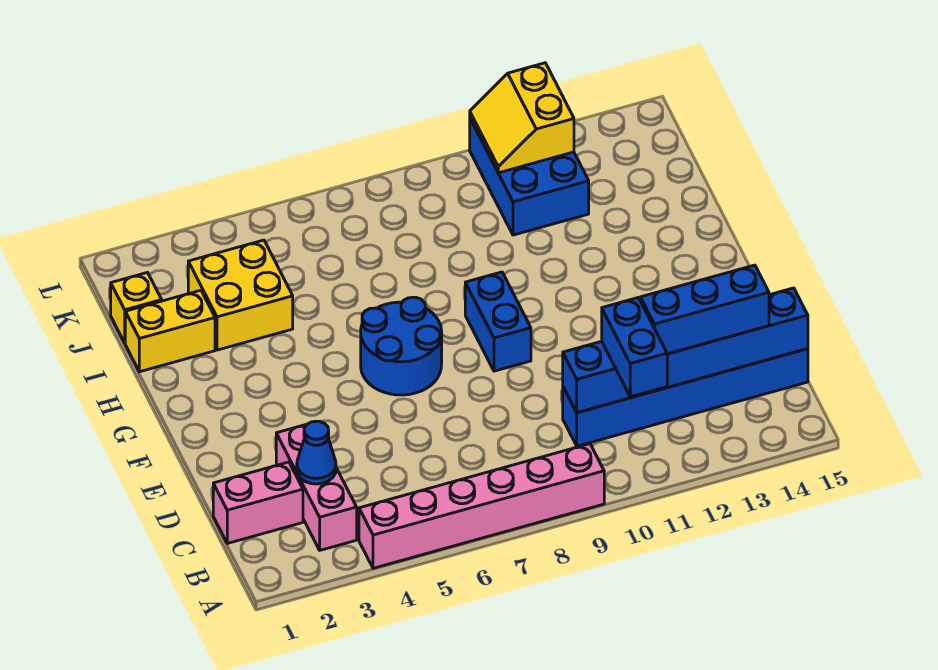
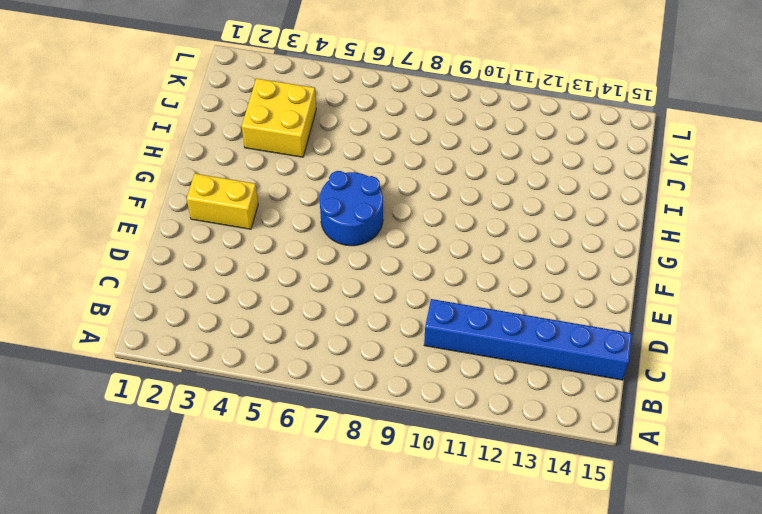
yellow brick F2:F3 level 1 -> yellow brick I1:I2 level 1
none -> pink brick A4:A9 level 1
none -> pink brick B3:D3 level 1
none -> pink brick C1:C2 level 1

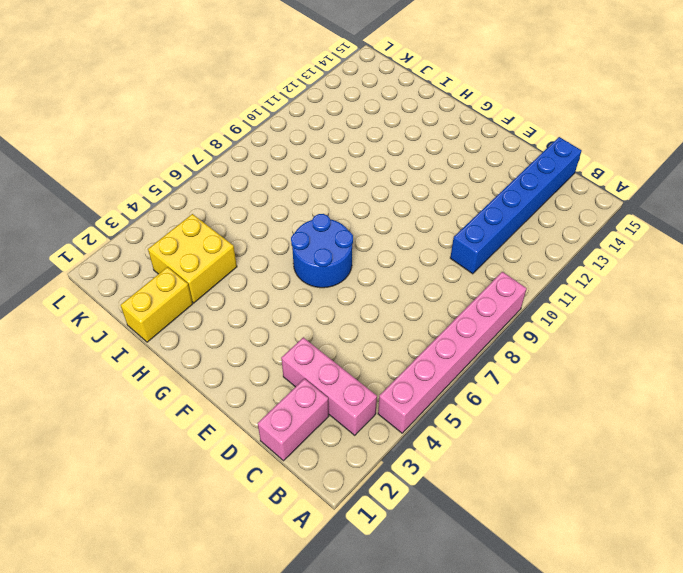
none -> blue brick F9:G9 level 1
none -> yellow brick J1 level 1
none -> blue brick J11:L12 level 1

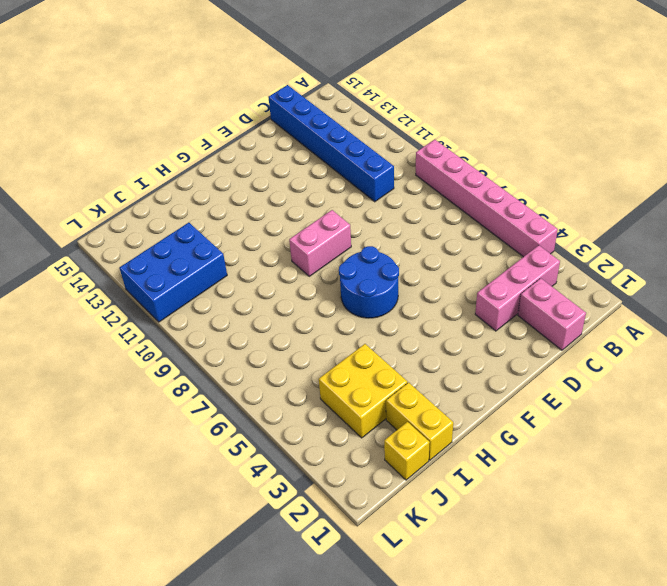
pink brick F9:G9 level 1 -> blue brick F9:G9 level 1
none -> blue cone C3 level 2
none -> blue brick C10:C15 level 2
none -> yellow slope K11:L12 level 2 top 12

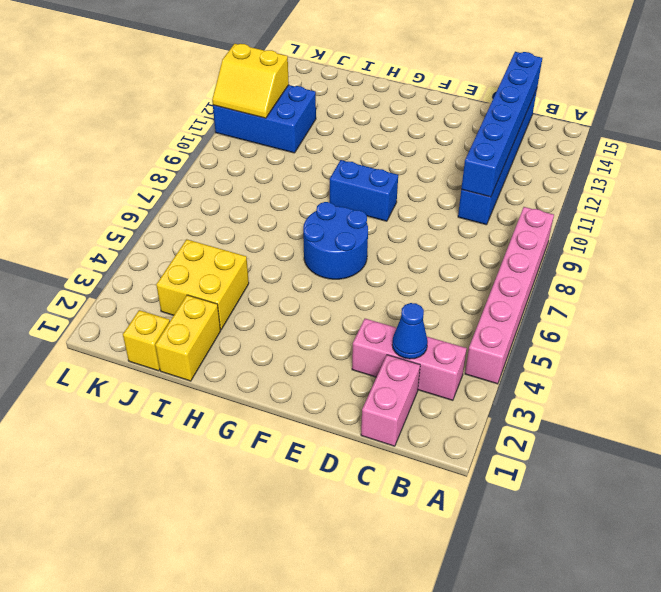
none -> blue brick B11:C11 level 3
none -> blue brick C12:C14 level 3

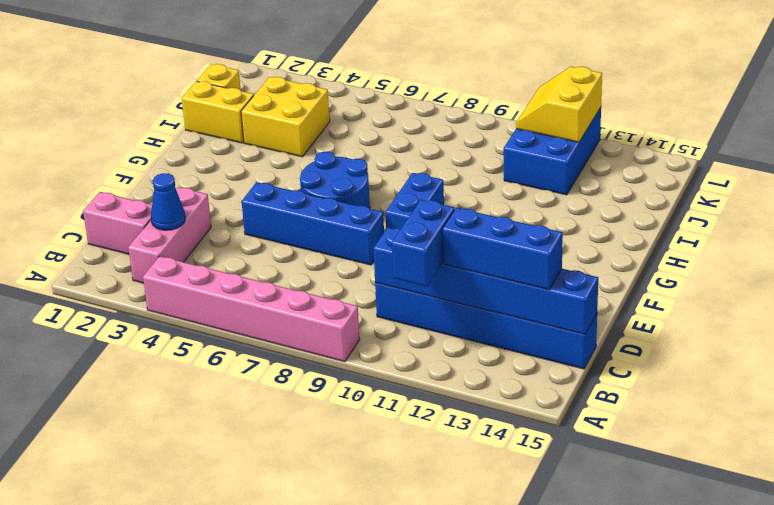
blue brick E5:E8 level 1 -> none

